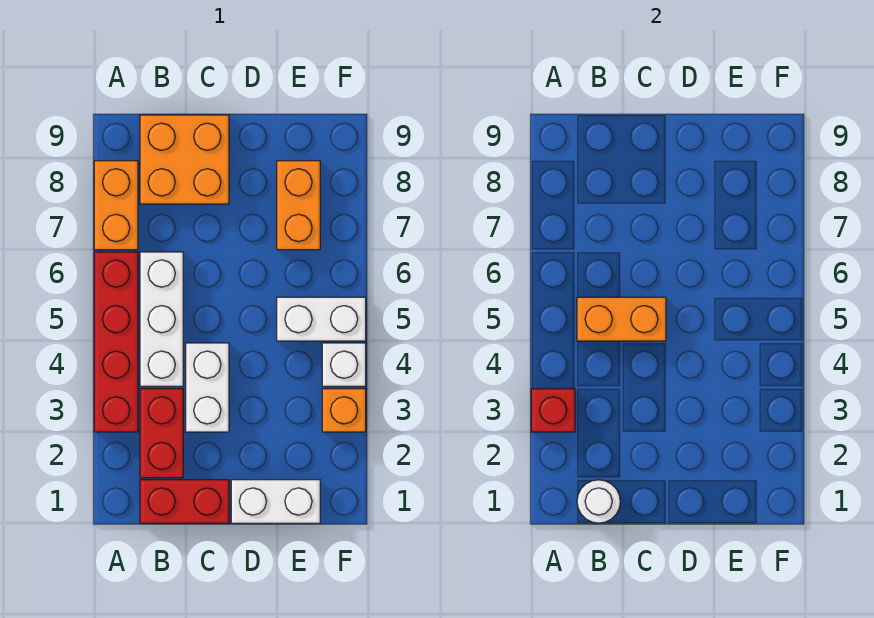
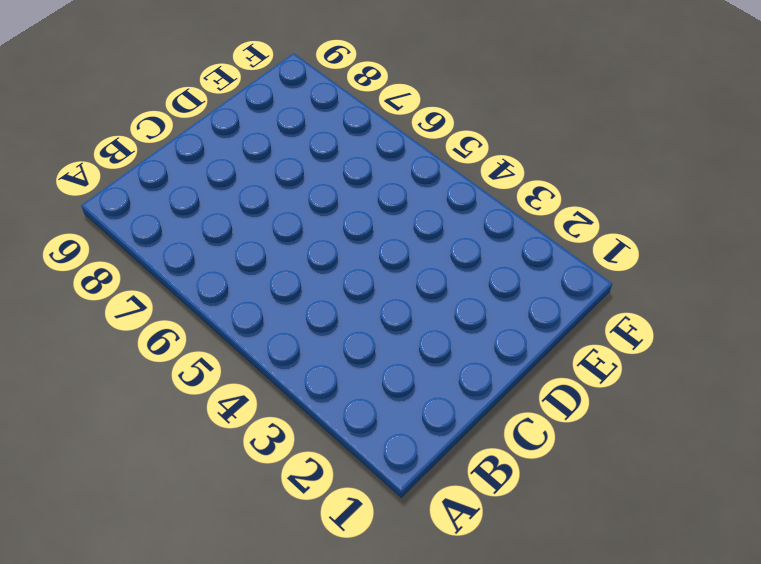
none -> red brick A3:A6 level 1
none -> orange brick A7:A8 level 1
none -> red brick B1:C1 level 1

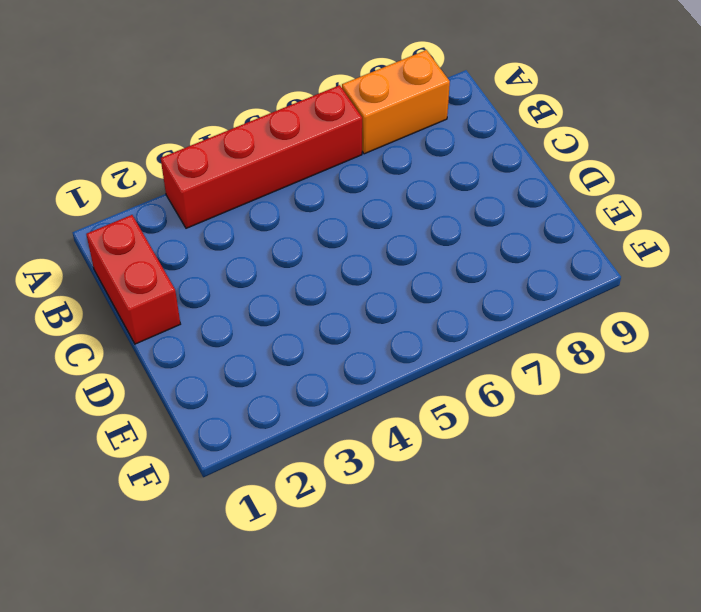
none -> red brick B2:B3 level 1
none -> white brick B4:B6 level 1
none -> orange brick B8:C9 level 1

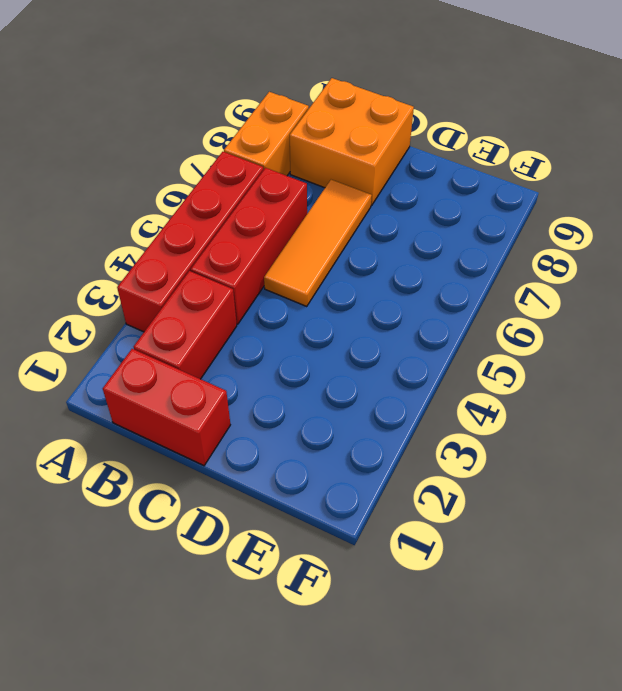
red brick B4:B6 level 1 -> white brick B4:B6 level 1
orange tile C5:C7 level 1 -> none
none -> white brick C3:C4 level 1
none -> white brick D1:E1 level 1
none -> white brick E5:F5 level 1

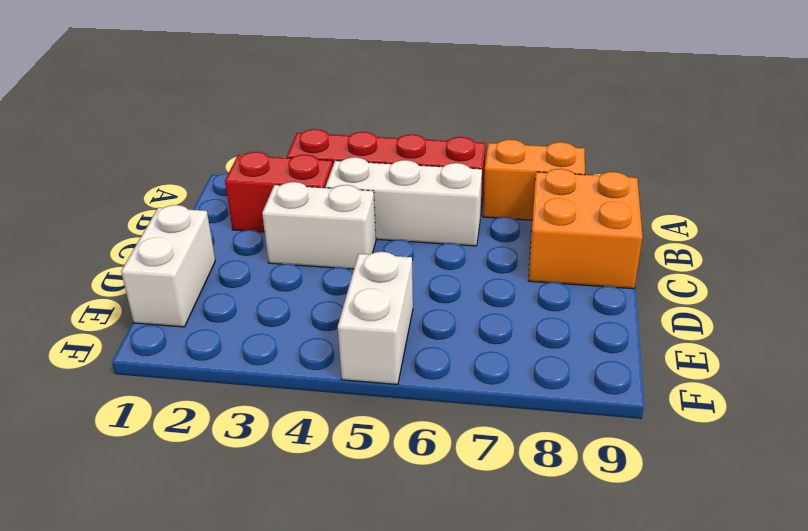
none -> red brick B1:C1 level 1
none -> orange brick E7:E8 level 1
none -> orange brick F3 level 1

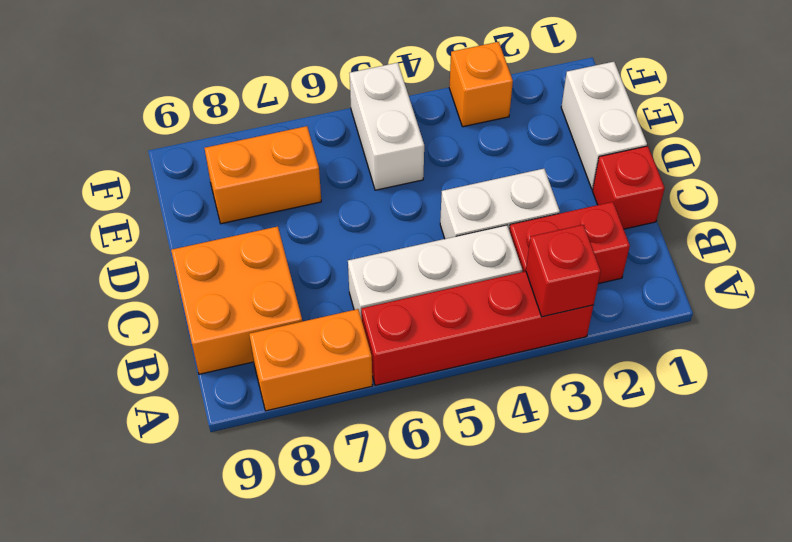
red brick C1 level 1 -> red brick B1:C1 level 1
none -> white brick F4 level 1
none -> white round brick B1 level 2
none -> orange brick B5:C5 level 2

